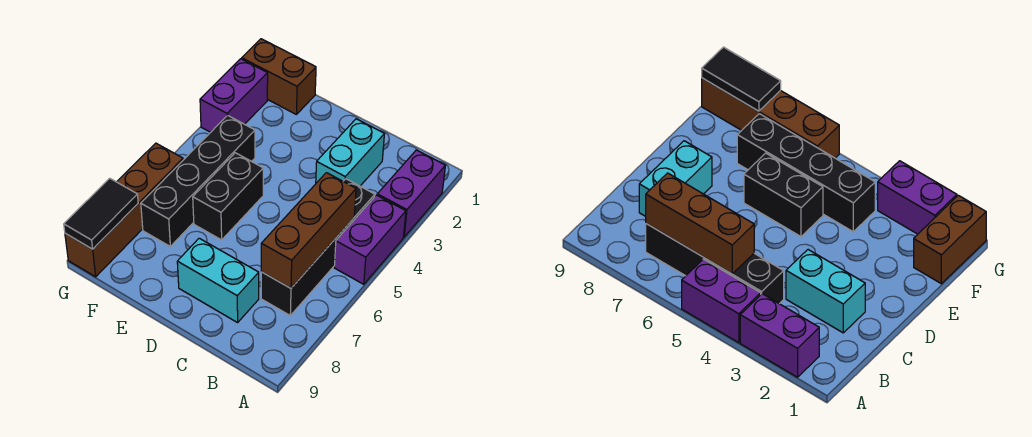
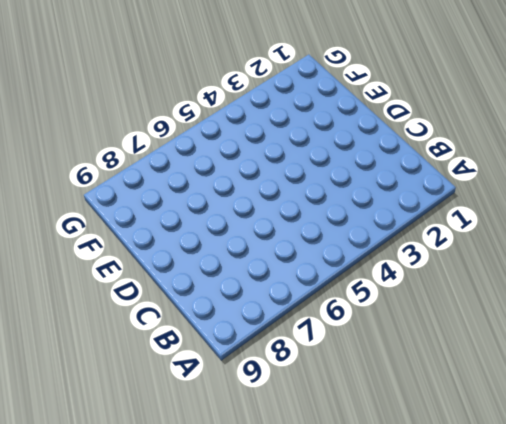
none -> purple brick A2:A3 level 1
none -> purple brick A4:A5 level 1
none -> black brick B4:B7 level 1

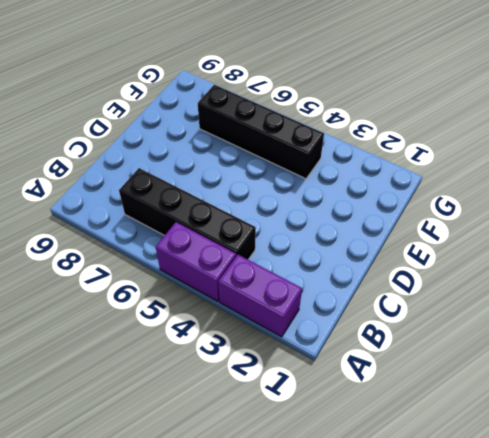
none -> cyan brick C2:C3 level 1
none -> cyan brick C8:D8 level 1
none -> black brick E5:E6 level 1

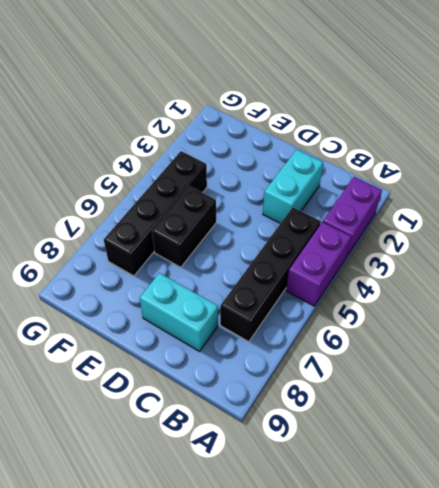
none -> brown brick F1:G1 level 1
none -> purple brick G2:G3 level 1
none -> brown brick G6:G9 level 1

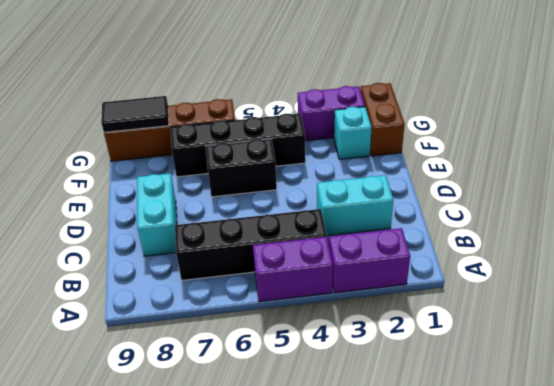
cyan brick F2 level 1 -> none
none -> brown brick B5:B7 level 2

